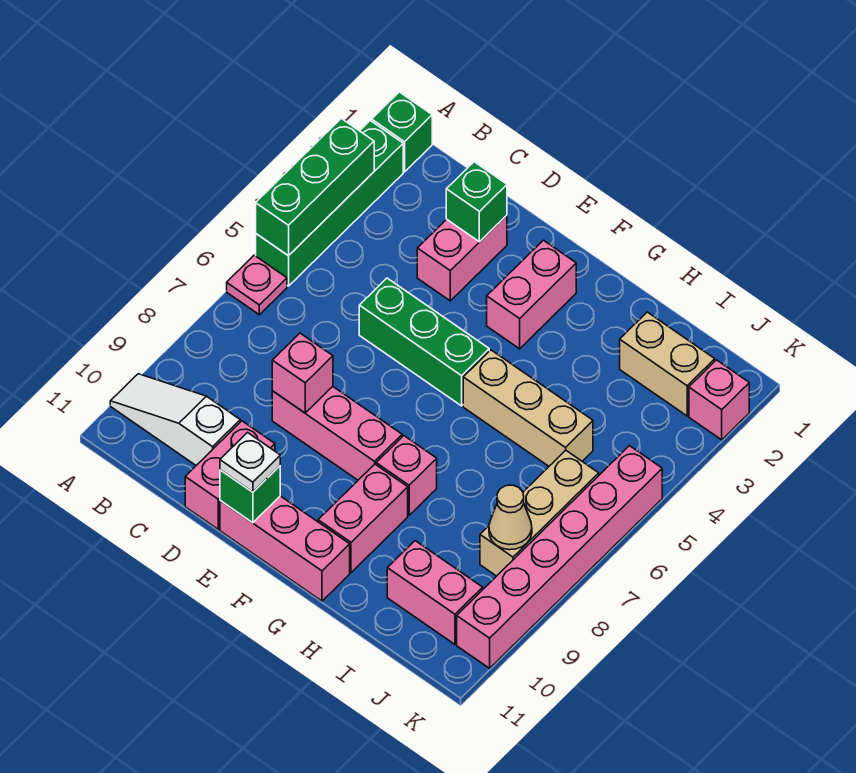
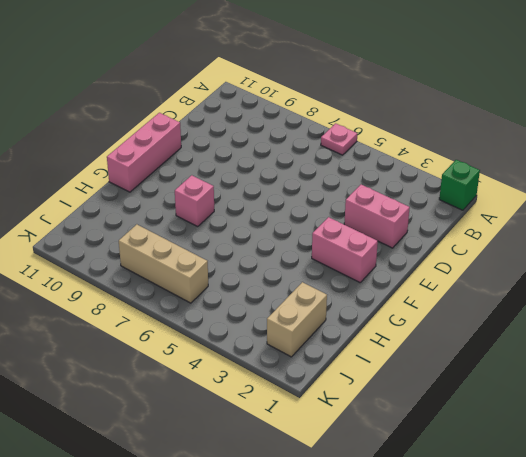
none -> green brick A2:A5 level 1
none -> white slope A10:C10 level 1 top C
none -> green brick D5:F5 level 1

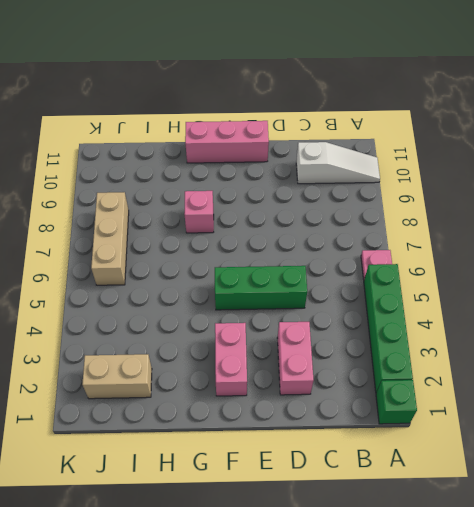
none -> pink brick D8:F8 level 1
none -> pink brick D10:D11 level 1
none -> tan brick G5:I5 level 1

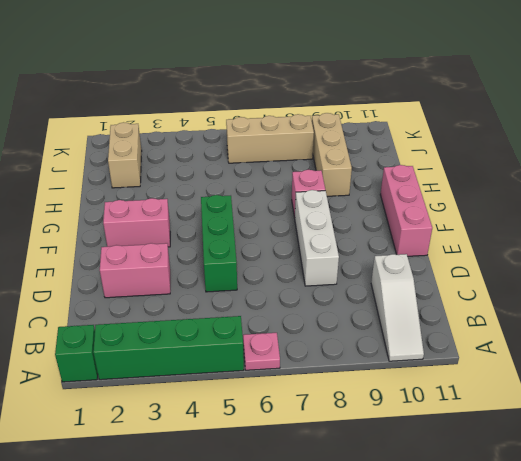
white brick D8:F8 level 1 -> pink brick D8:F8 level 1
tan brick H9:J9 level 1 -> tan brick G5:I5 level 1
none -> pink brick D10:D11 level 1
none -> pink brick G9:G10 level 1
none -> pink brick I10:J10 level 1

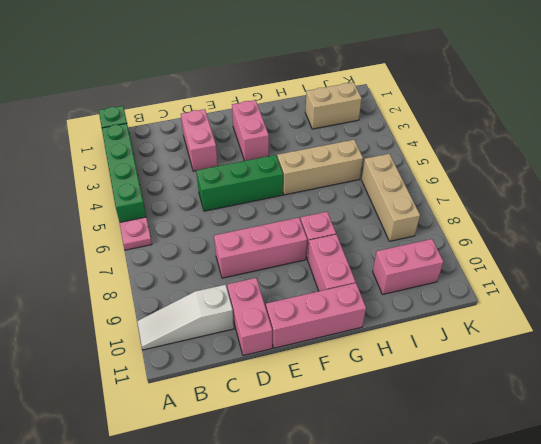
none -> pink brick K2 level 1
none -> pink brick K5:K10 level 1
none -> green brick A3:A5 level 2

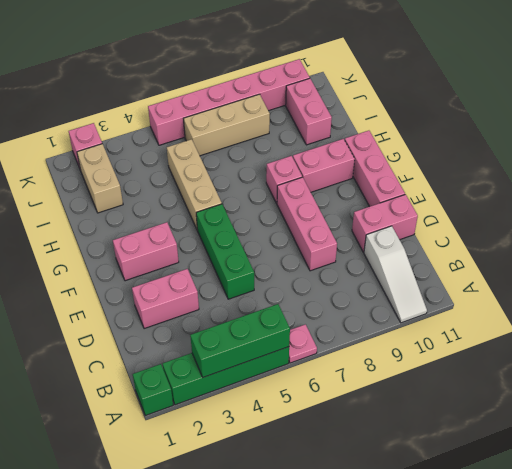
none -> green brick D2 level 2
none -> pink brick D8 level 2
none -> green brick E11 level 2

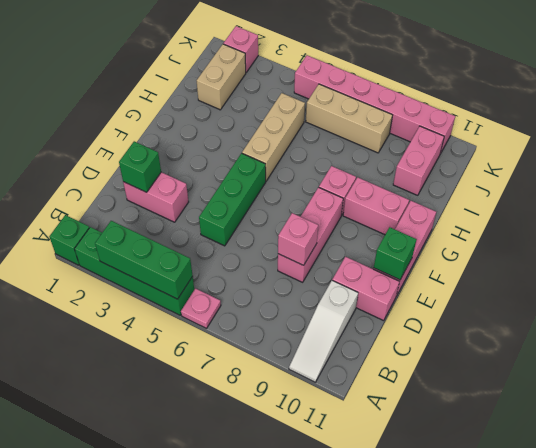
none -> pink brick F2:F3 level 1
none -> tan cone J8 level 2
none -> white plate E11 level 3

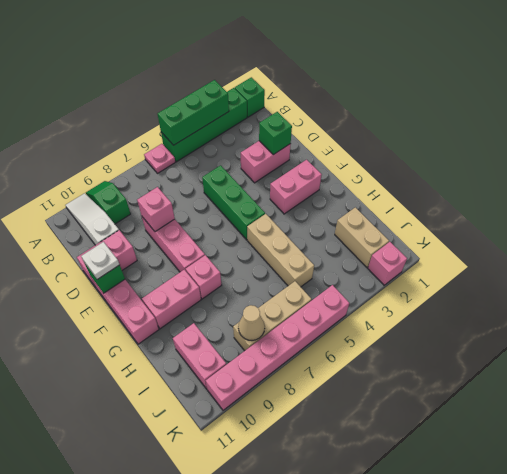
green slope A9:B9 level 1 top B -> none

